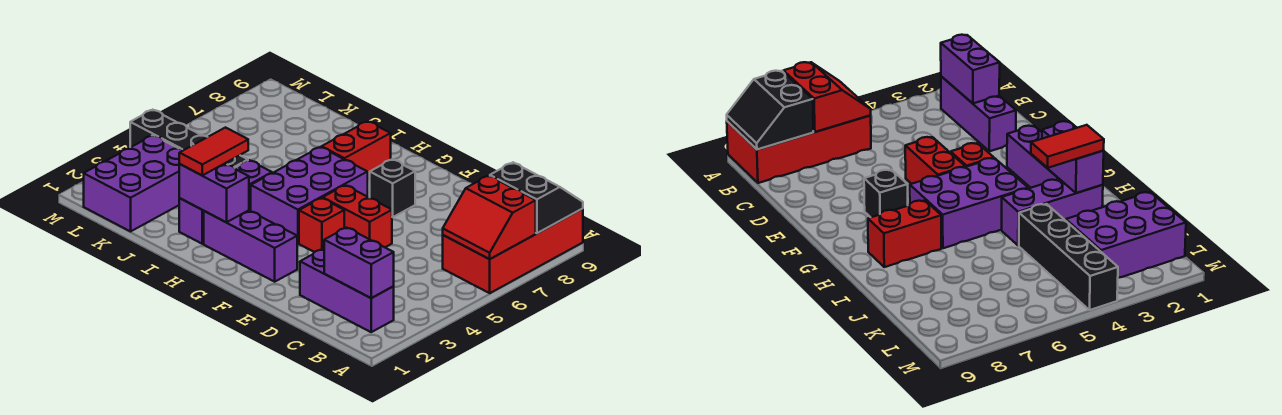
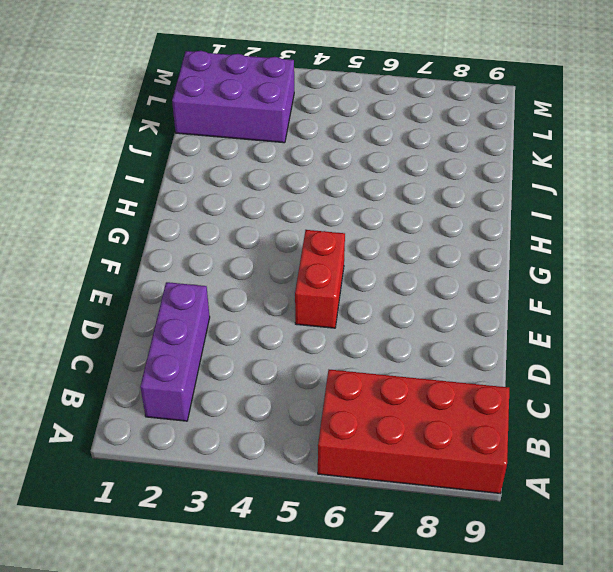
none -> purple brick F2:H2 level 1
none -> red brick F4 level 1
none -> black brick F7 level 1

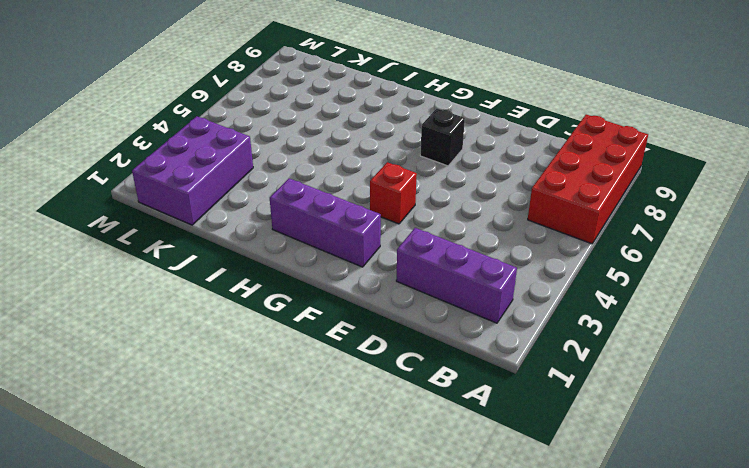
none -> red brick E5:F5 level 1
none -> purple brick G4:H6 level 1
none -> red brick H7:H8 level 1

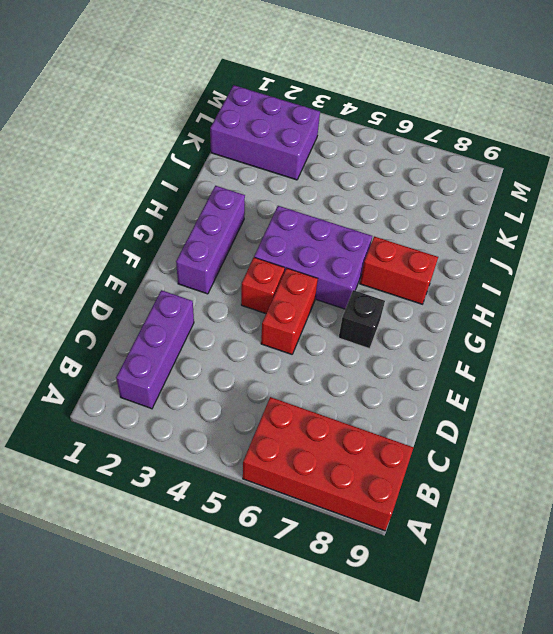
none -> purple brick I2:I4 level 1
none -> black brick J4:M4 level 1
none -> red slope A6:B7 level 2 top 7

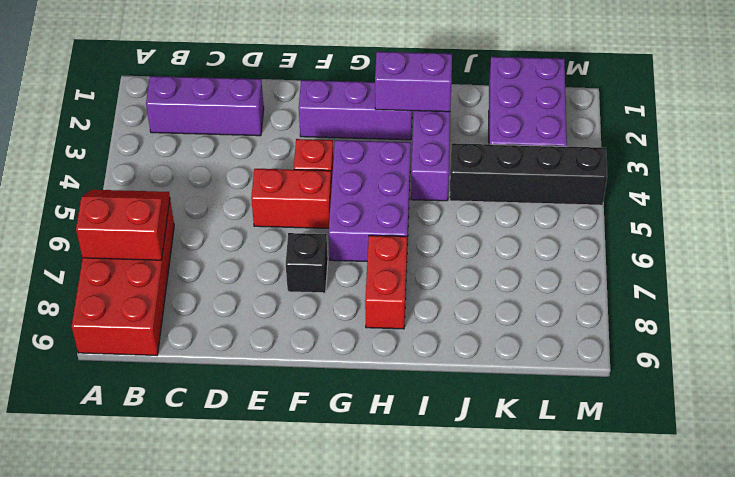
none -> black slope A8:B9 level 2 top 8
none -> purple brick B2:C2 level 2
none -> red tile I2:I3 level 3

